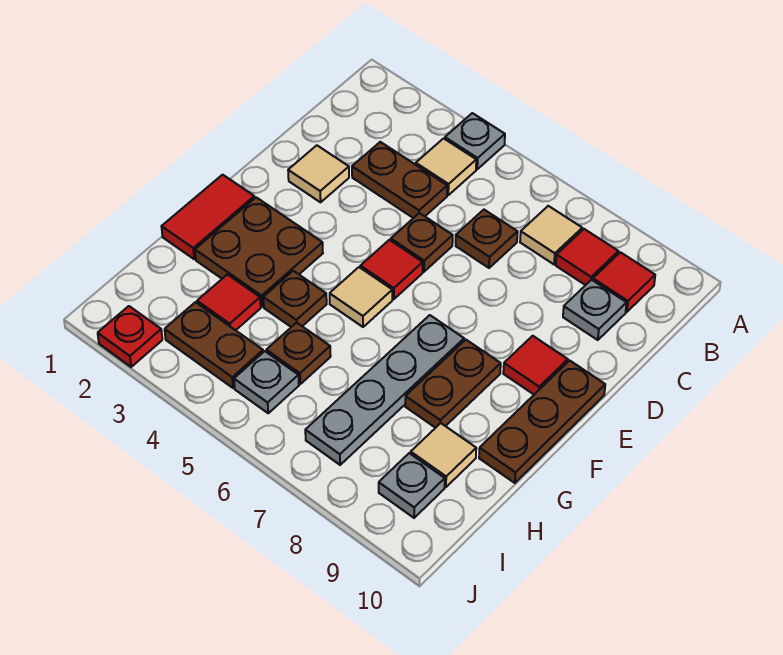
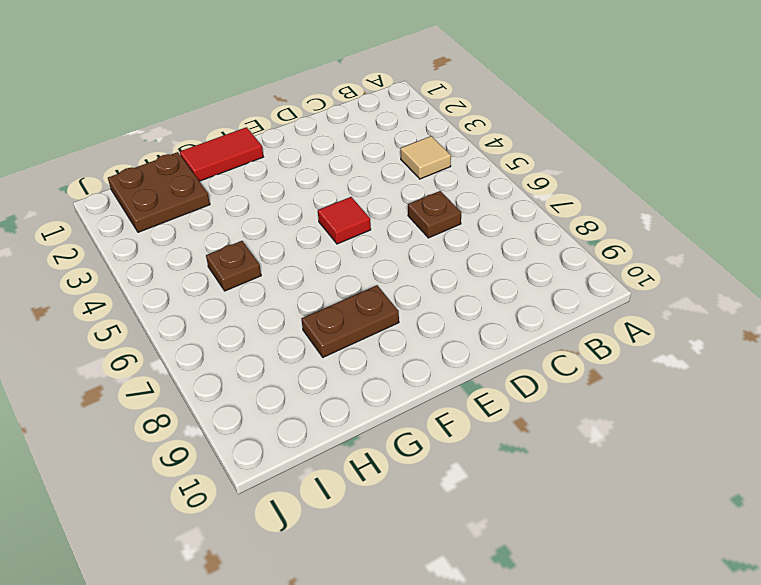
brown plate H1:I2 level 1 -> brown plate F2:G3 level 1
none -> grey plate A4 level 1
none -> tan tile B7 level 1
none -> red tile B8 level 1

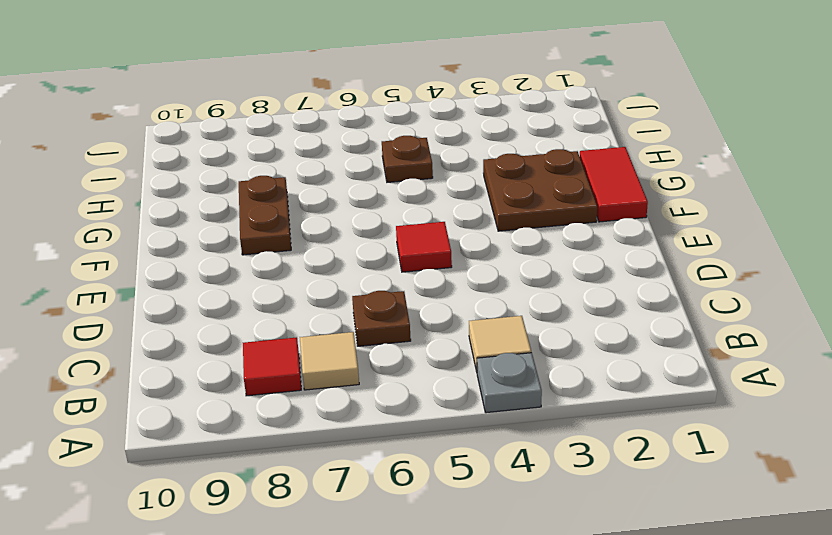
none -> red tile B9 level 1
none -> brown plate C3:C4 level 1
none -> grey plate C9 level 1

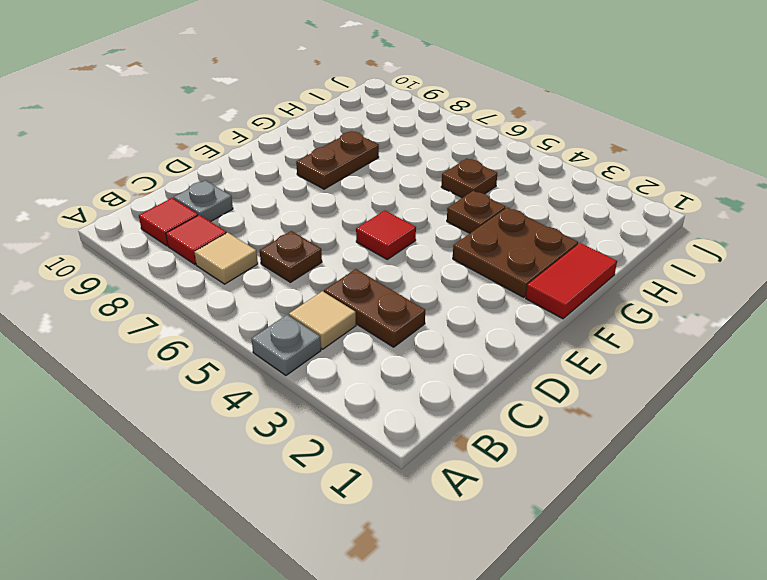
none -> tan tile D2 level 1
none -> brown plate D5 level 1
none -> red tile E9 level 1

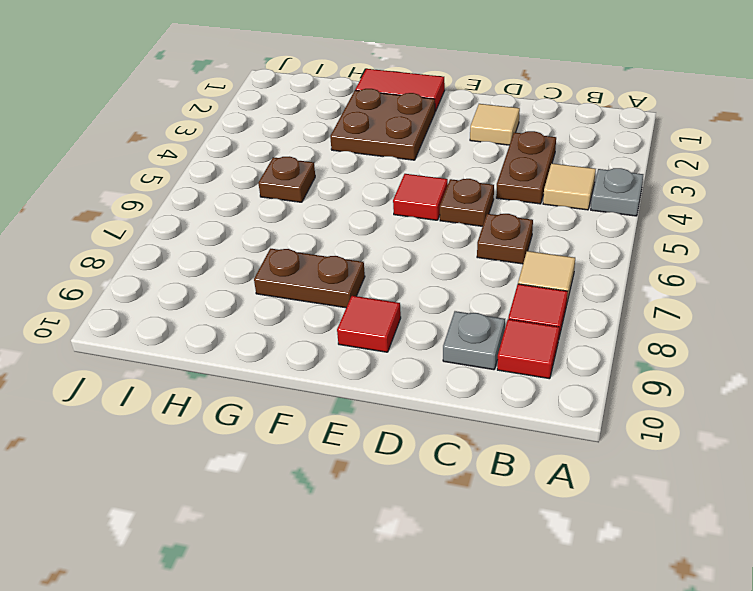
none -> brown plate E10:G10 level 1
none -> tan tile F5 level 1
none -> grey plate F7:I7 level 1

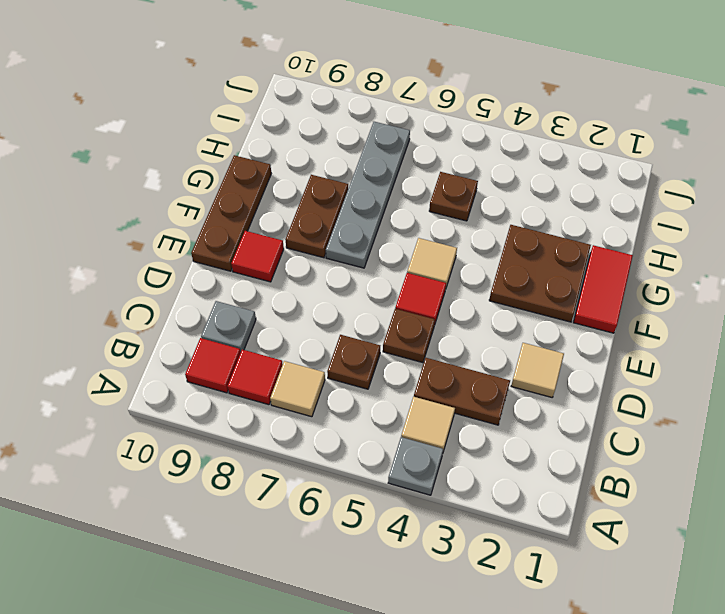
none -> brown plate G4 level 1
none -> red tile H3 level 1
none -> tan tile H9 level 1

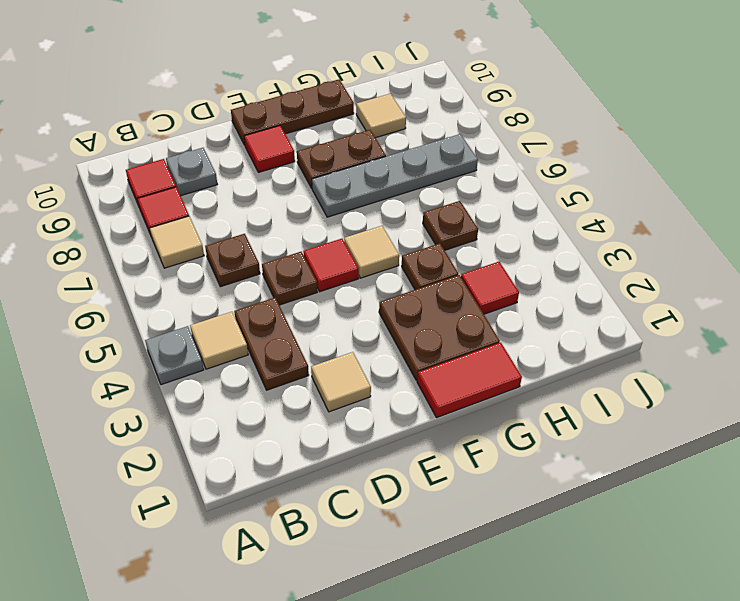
none -> brown plate I3:I4 level 1
none -> grey plate I5 level 1
none -> grey plate I9 level 1

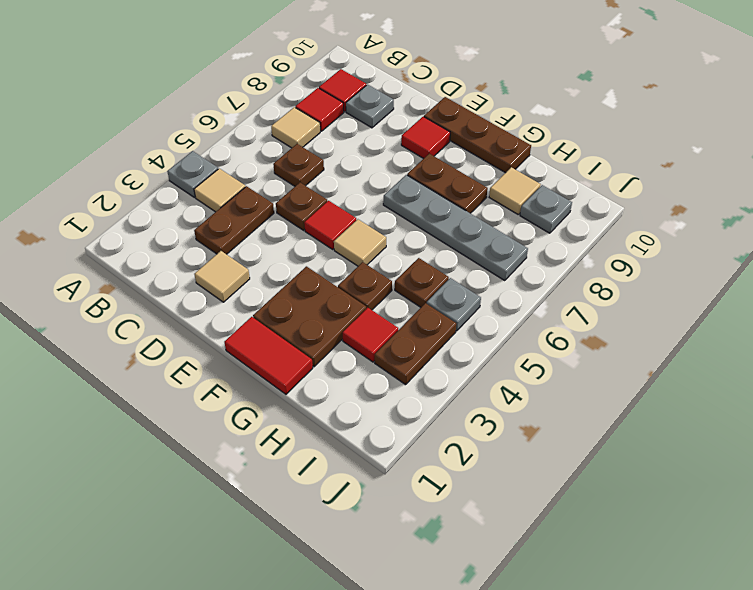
none -> red plate J2 level 1

